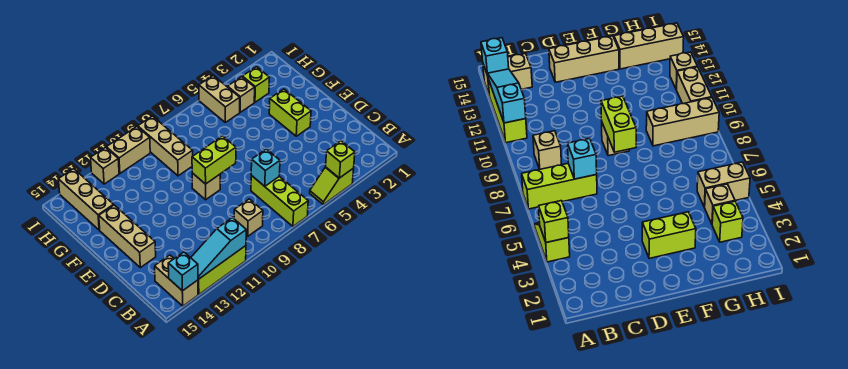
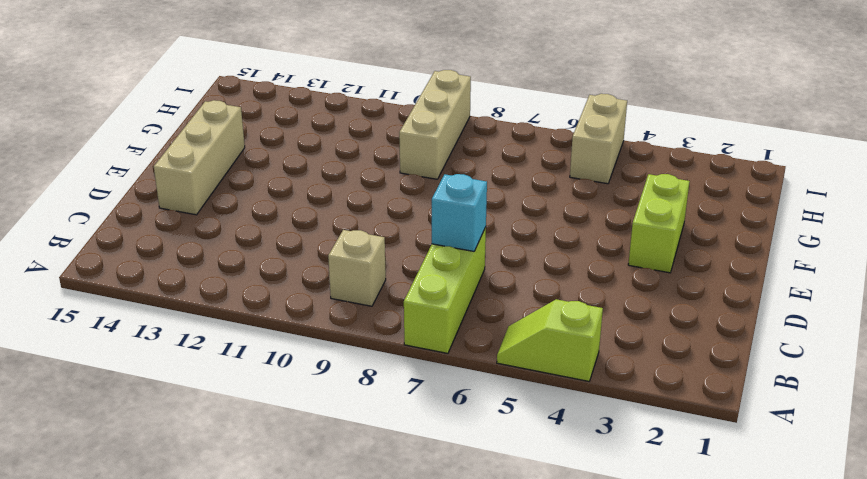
none -> lime brick A11:A13 level 1
none -> tan brick A14:B14 level 1
none -> tan brick E9 level 1

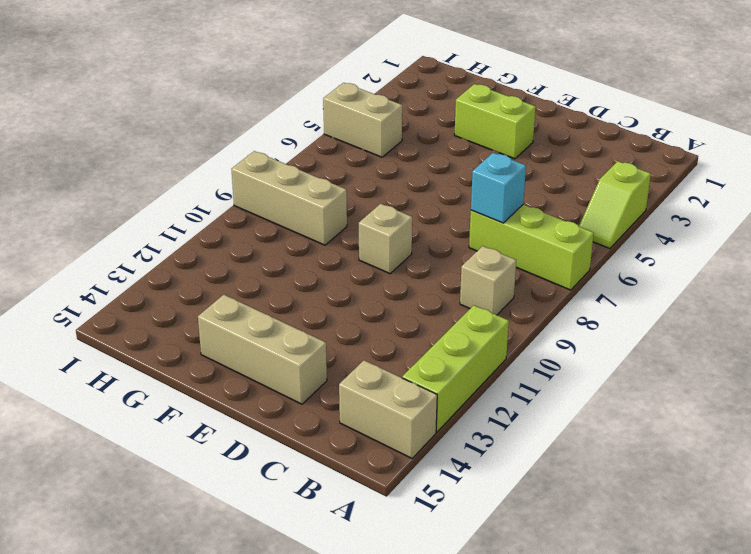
none -> tan brick G14:I14 level 1
none -> lime brick H3 level 1
none -> tan brick H4 level 1

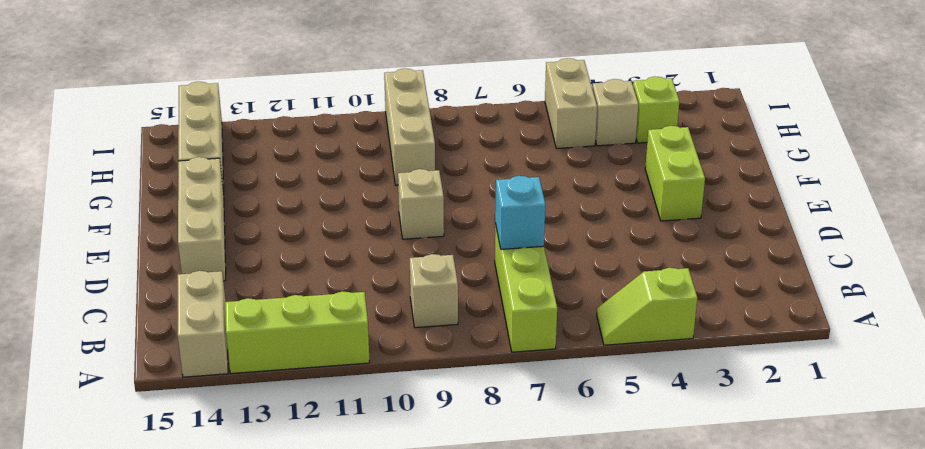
none -> tan brick I10:I11 level 1
none -> tan brick I12 level 1
none -> lime brick A4 level 2

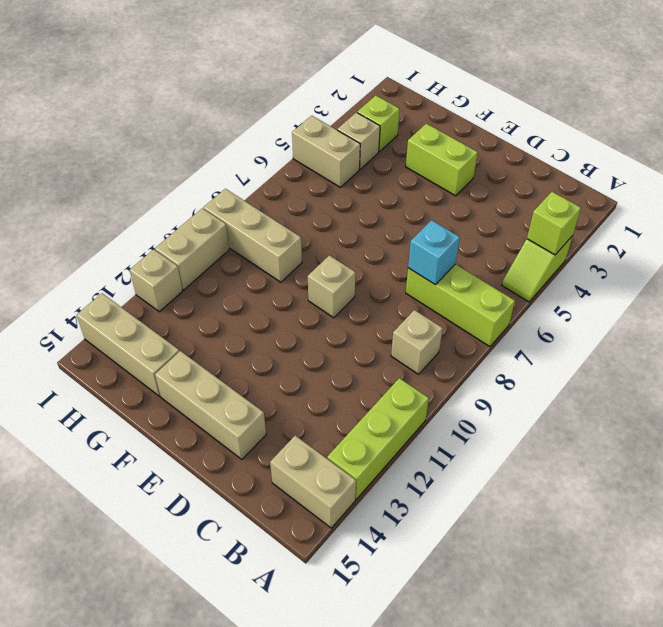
none -> cyan slope A11:A13 level 2 top 11
none -> cyan brick A14 level 2
none -> lime brick E8:E9 level 2

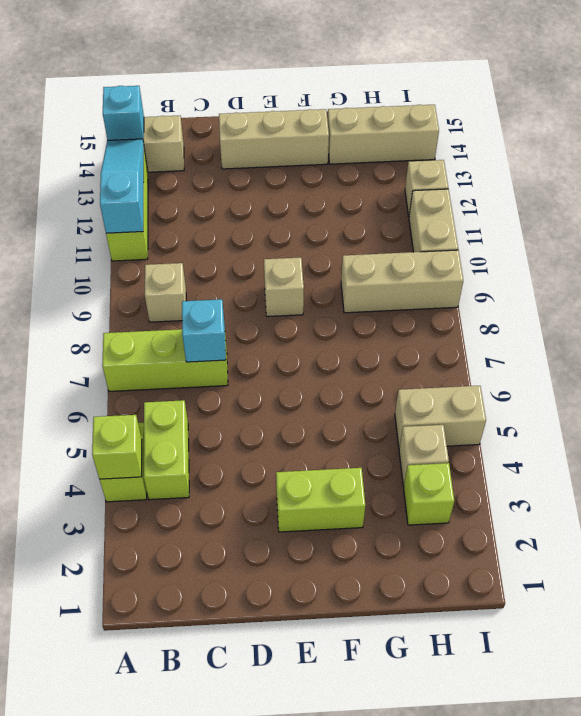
lime brick B4:B5 level 1 -> lime brick E8:E9 level 2

